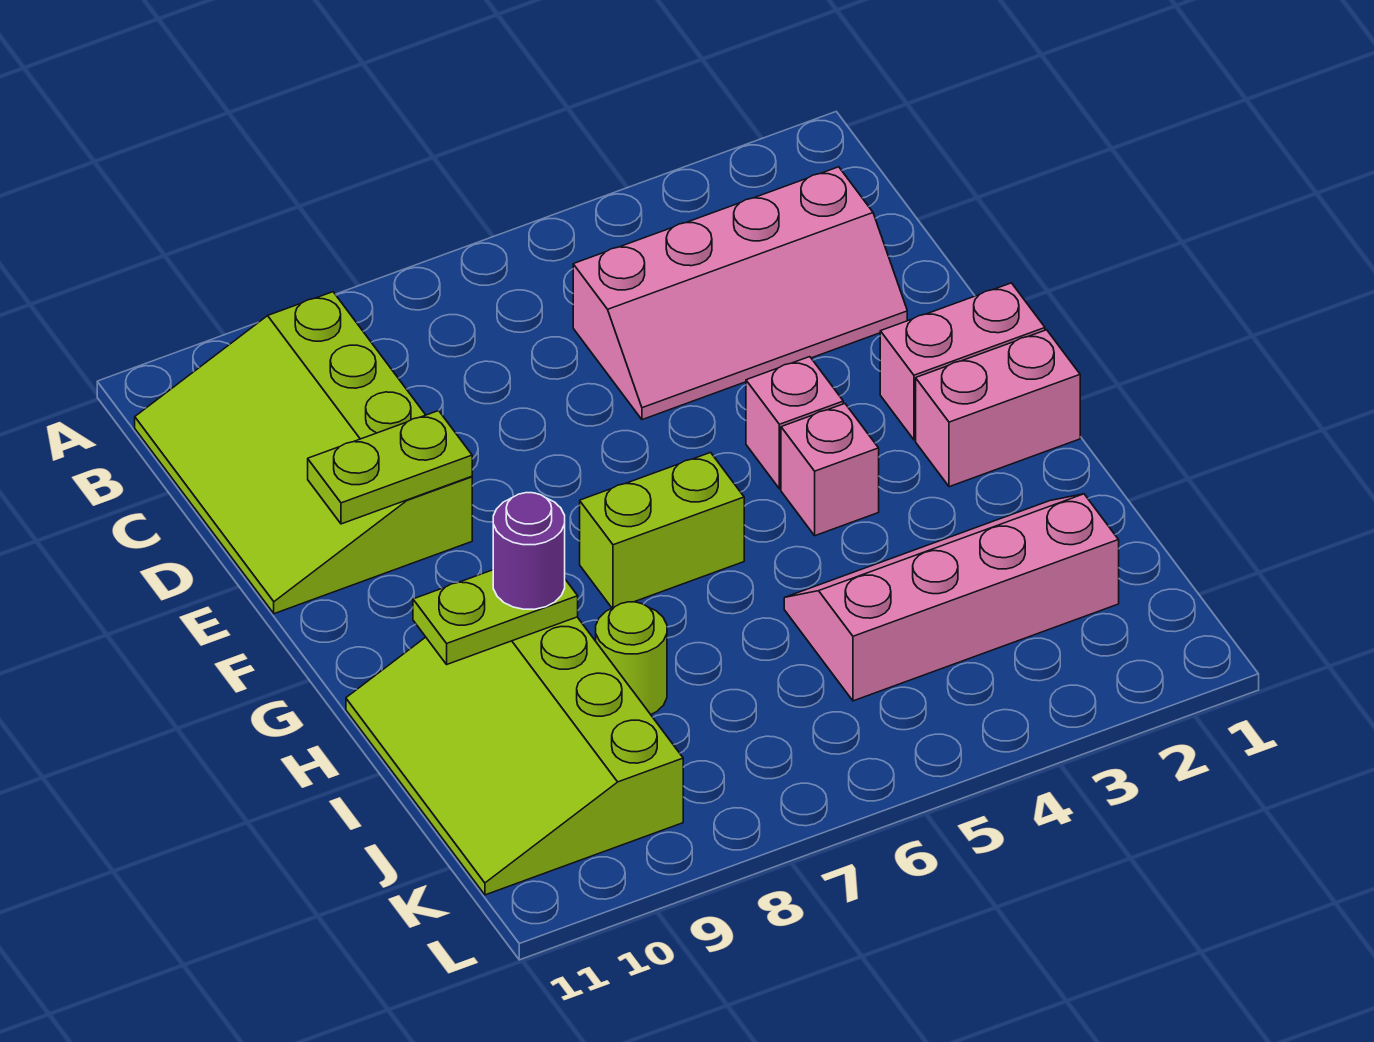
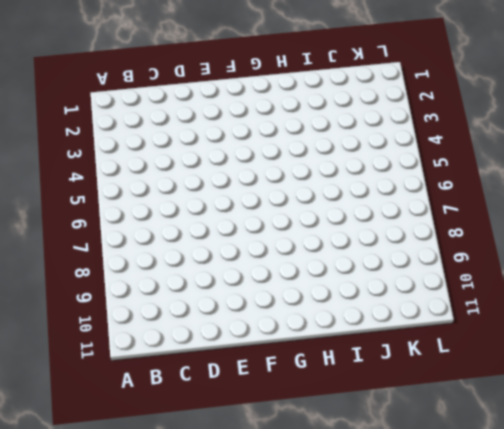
none -> lime slope B9:E11 level 1 top 9
none -> pink slope C2:D5 level 1 top C
none -> pink brick F1:F2 level 1

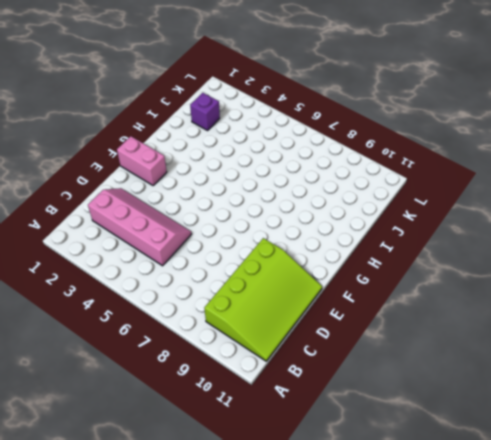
purple brick J2 level 1 -> pink slope I2:J5 level 1 top J
none -> pink brick F4 level 1
none -> pink brick G1:G2 level 1
none -> pink brick G4 level 1

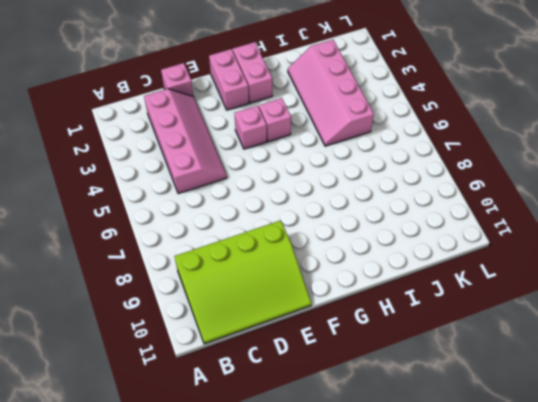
pink brick D1 level 1 -> none
none -> lime brick G6:G7 level 1
none -> lime slope H9:K11 level 1 top 9
none -> lime round brick I8 level 1

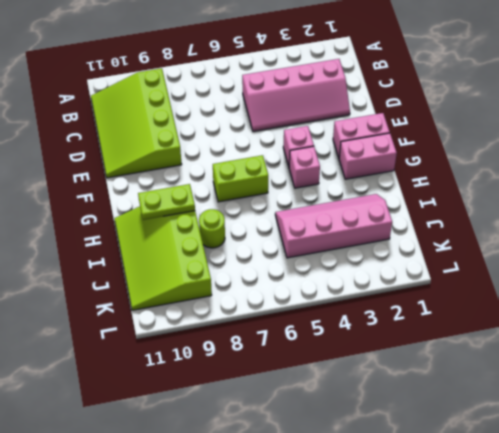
none -> lime plate E9:E10 level 2
none -> purple round brick H9 level 3

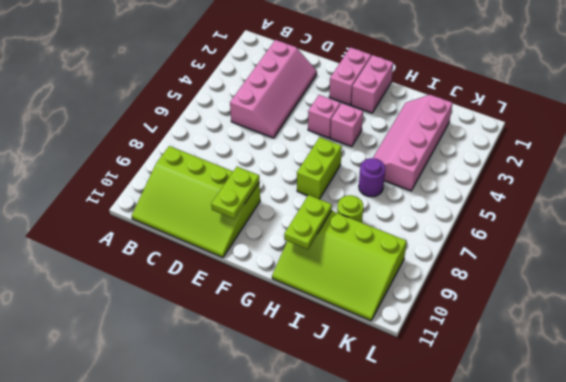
purple round brick I6 level 1 -> purple round brick H9 level 3

